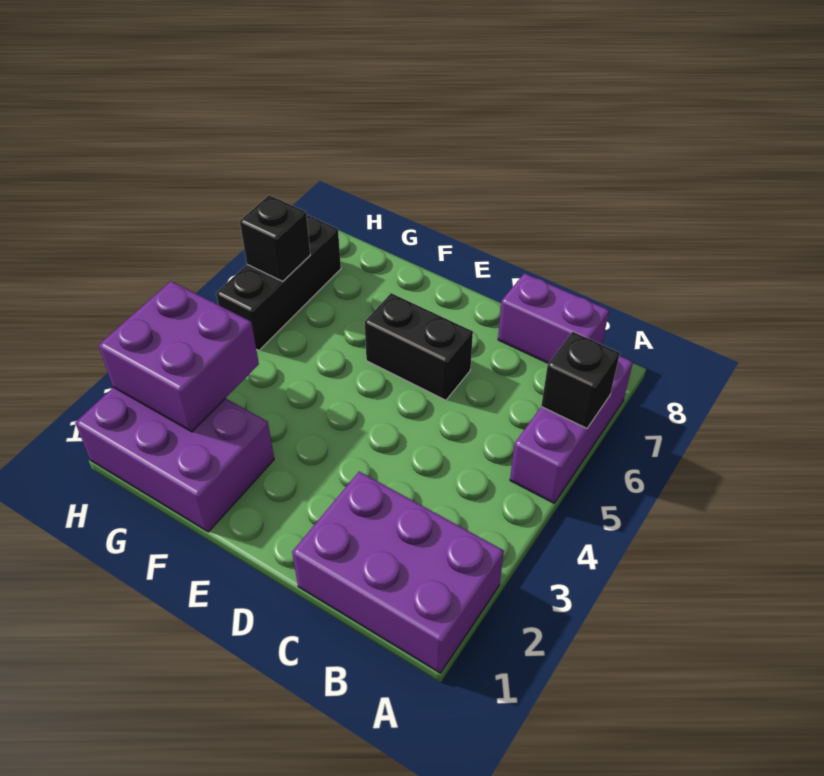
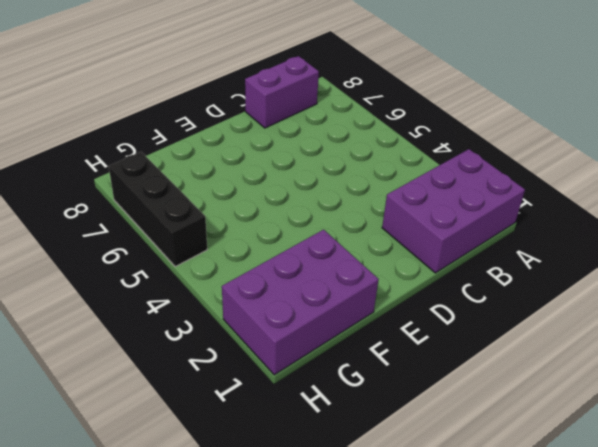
none -> purple brick A5:A7 level 1
none -> black brick D6:E6 level 1

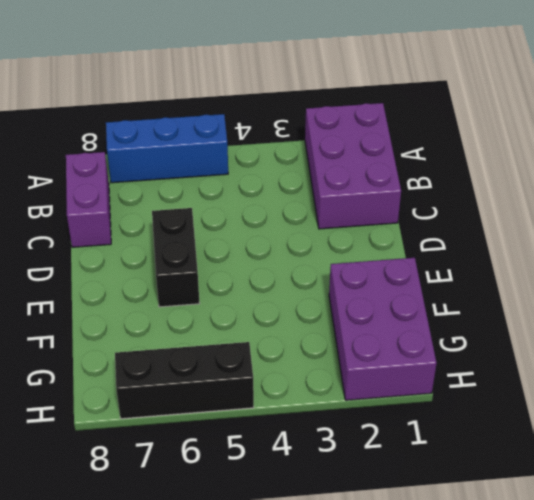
blue brick A5:A7 level 1 -> purple brick A5:A7 level 1
none -> black brick A6 level 2
none -> purple brick G2:H3 level 2

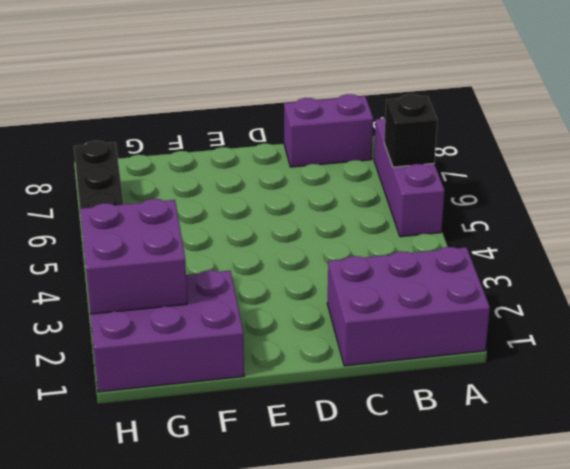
none -> black brick D6:E6 level 1
none -> black brick H6 level 2

